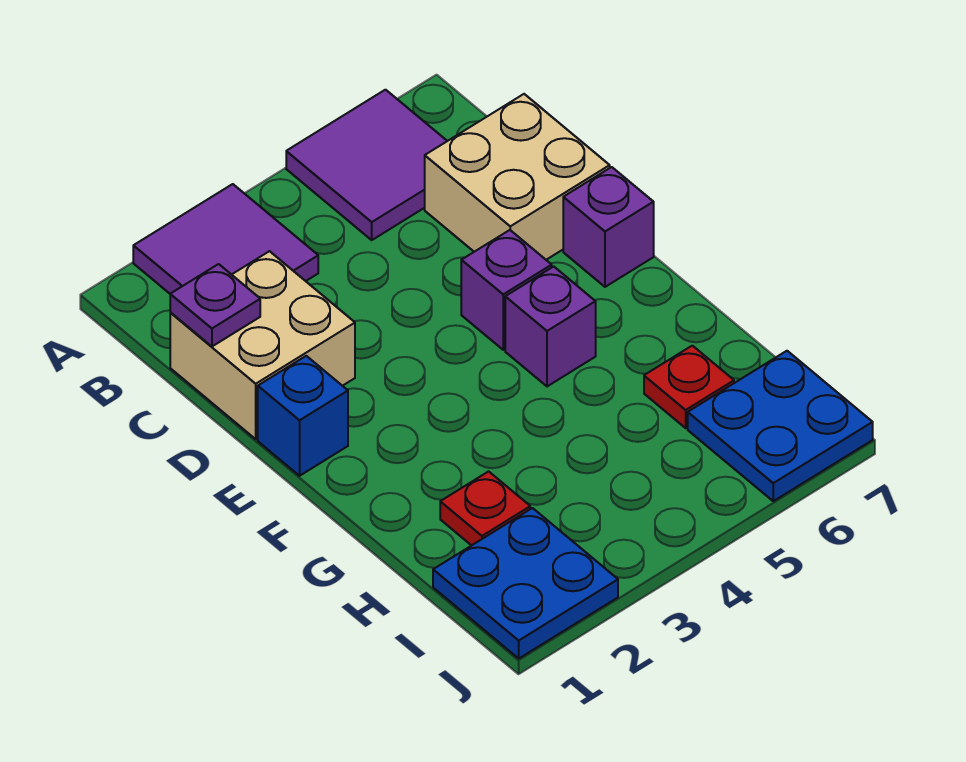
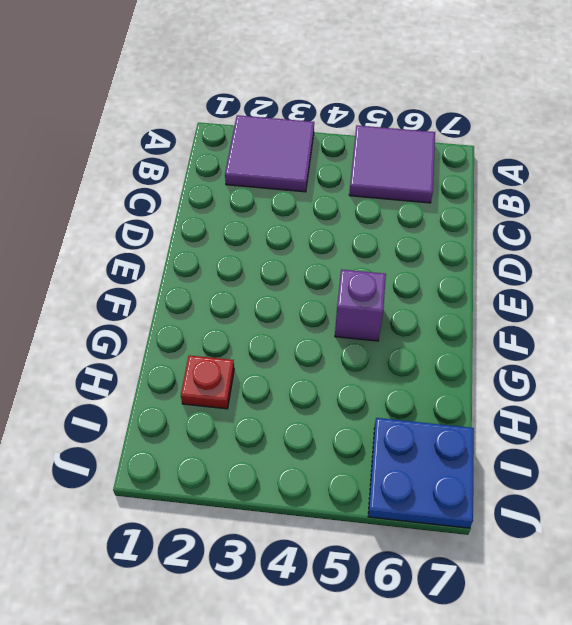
none -> tan brick C1:D2 level 1
none -> tan brick C6:D7 level 1
none -> blue brick E1 level 1

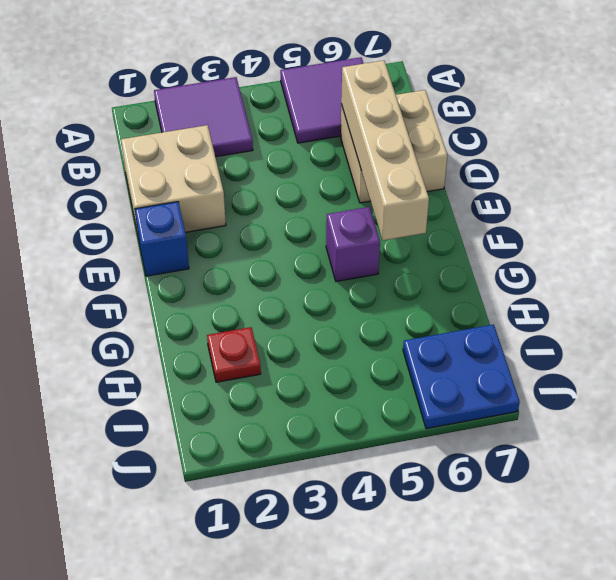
tan brick C6:F6 level 2 -> none
none -> purple brick E5 level 1
none -> purple brick E7 level 1
none -> red plate H6 level 1

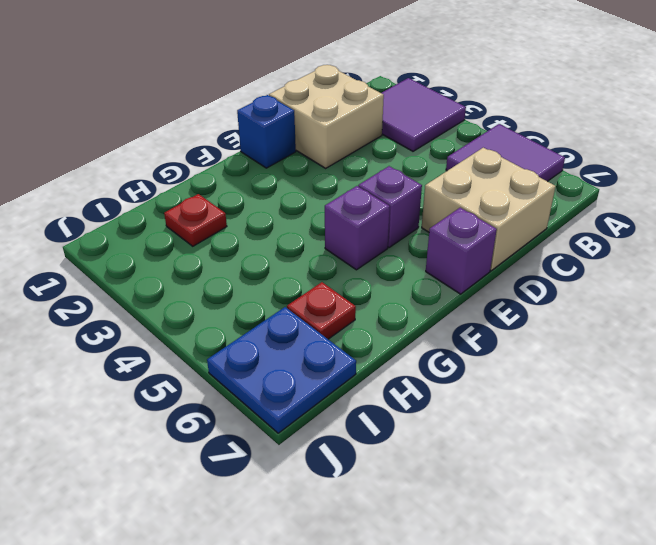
none -> blue plate I1:J2 level 1
none -> purple plate C1 level 2

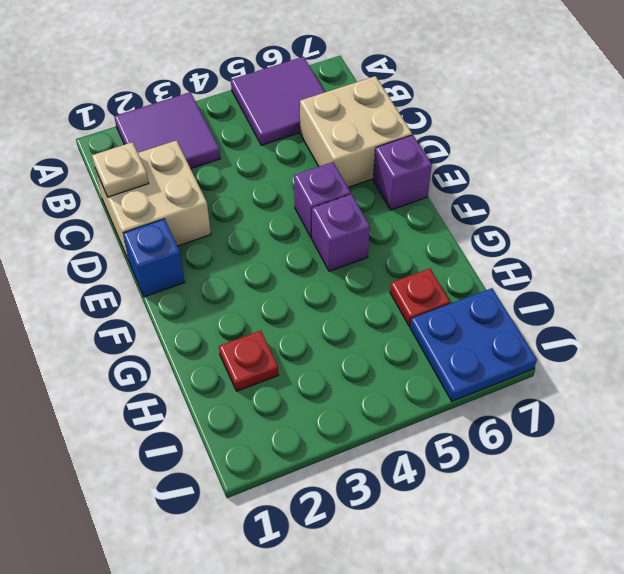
tan plate C1 level 2 -> purple plate C1 level 2
none -> blue plate I1:J2 level 1

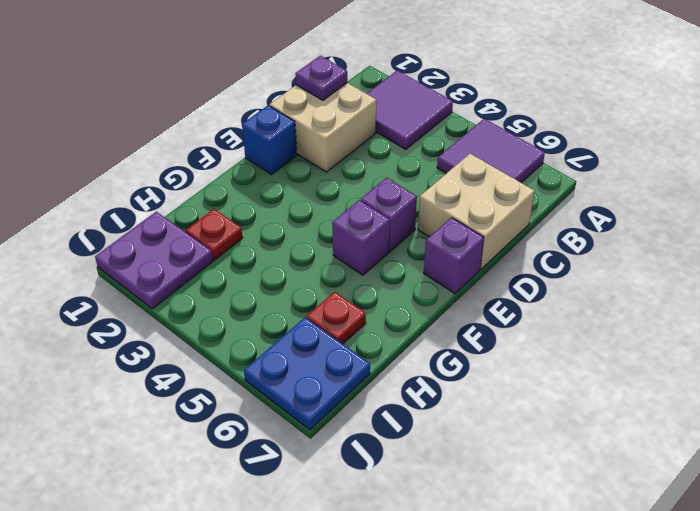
purple plate I1:J2 level 1 -> blue plate I1:J2 level 1

